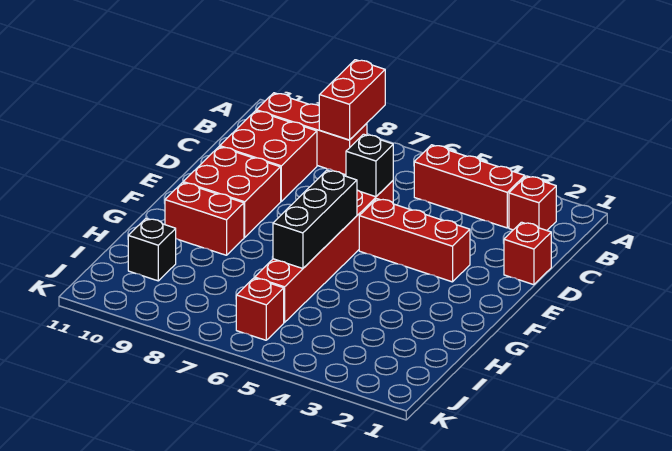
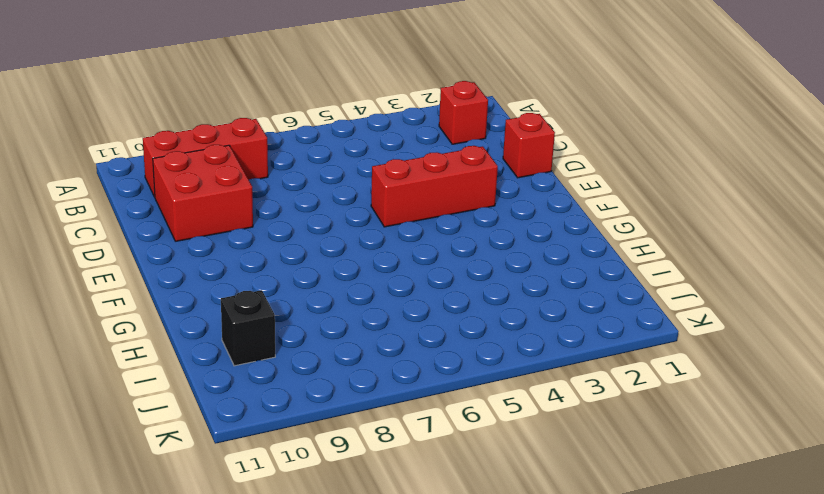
none -> red brick B3:B5 level 1
none -> red brick D6:I6 level 1
none -> red brick E9:F10 level 1

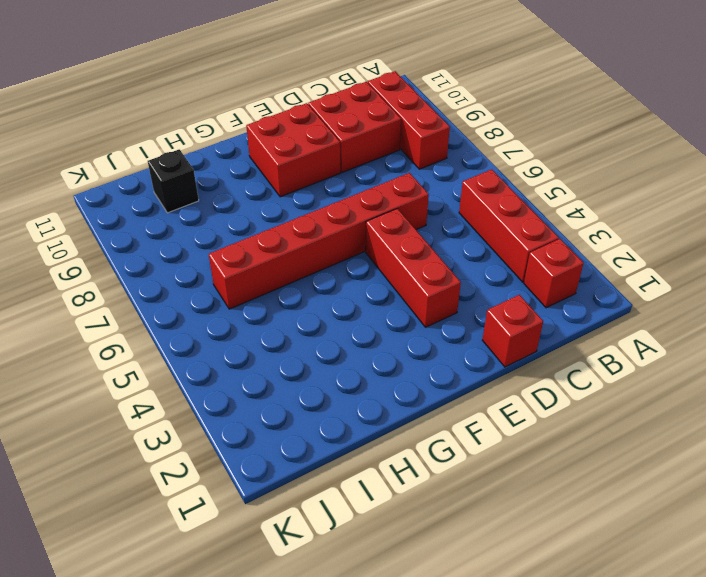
none -> red brick G9:G10 level 1
none -> red brick J6 level 1
none -> red brick A8:B8 level 2

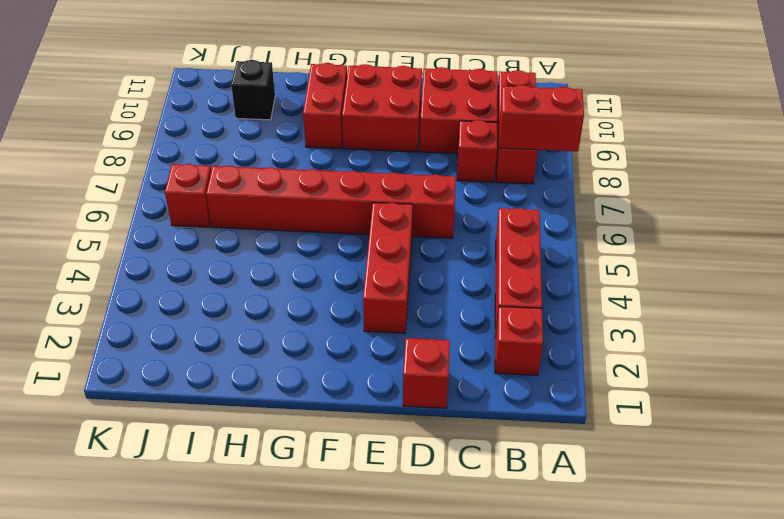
red brick C8 level 1 -> none
none -> black brick D6 level 2
none -> black brick F6:H6 level 2

